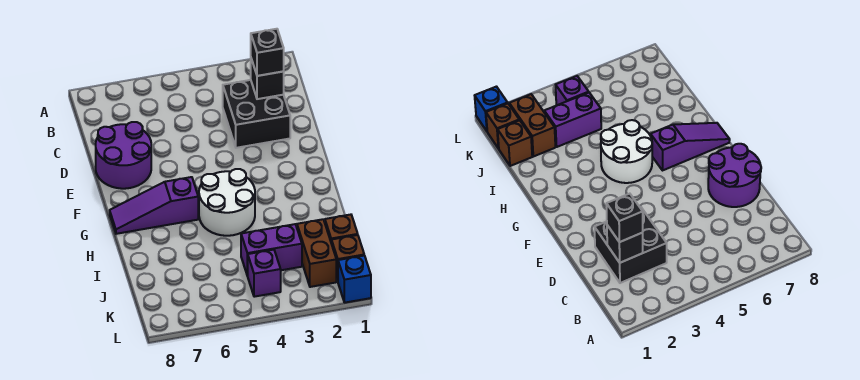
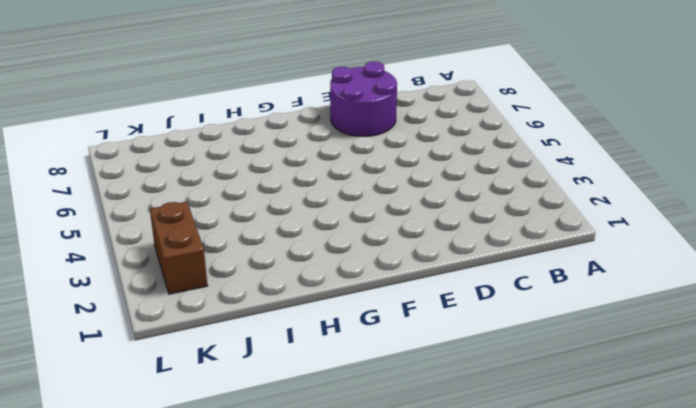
brown brick K2:K3 level 1 -> brown brick J2:K2 level 1
none -> black brick C2:D3 level 1
none -> white round brick G4:H5 level 1
none -> purple slope G6:G8 level 1 top 6

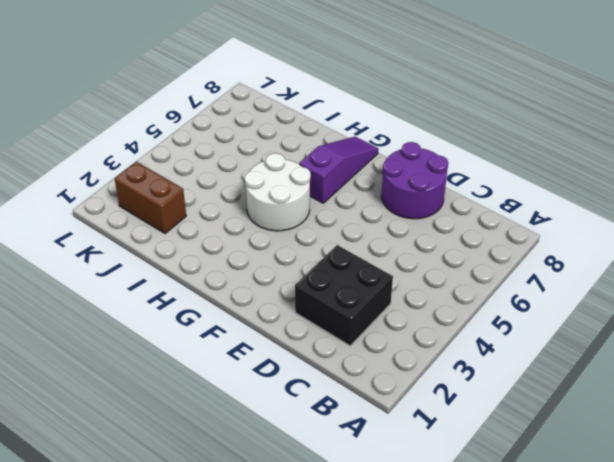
none -> brown brick J1 level 1
none -> purple brick J3:J4 level 1
none -> brown brick K1 level 1

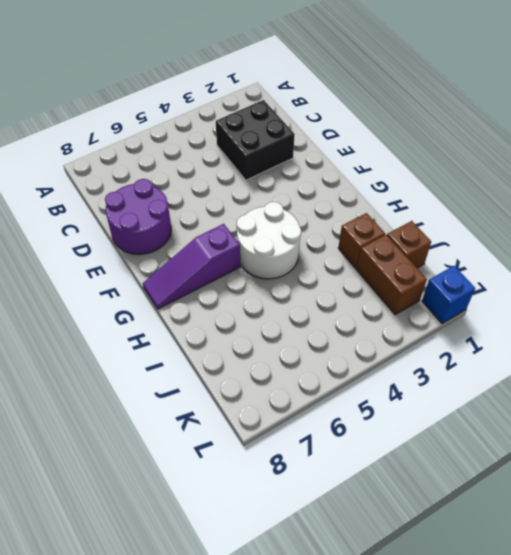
brown brick I2 level 1 -> brown brick K1 level 1
none -> purple brick J3:J4 level 1
none -> purple brick K4 level 1
none -> black brick C2 level 2

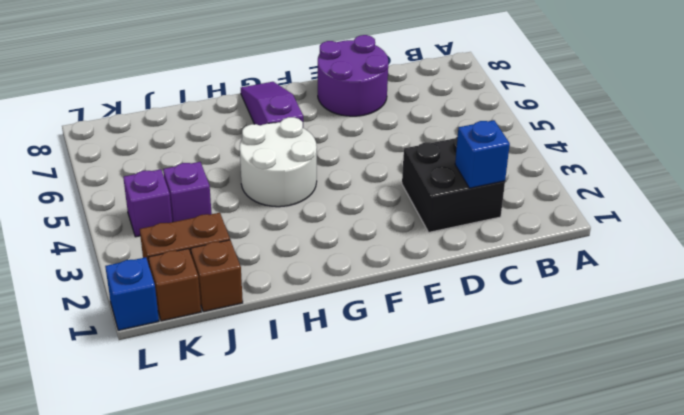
blue brick C2 level 2 -> black brick C2 level 2
purple brick J4 level 1 -> purple brick J3:J4 level 1
none -> black brick C2 level 3

